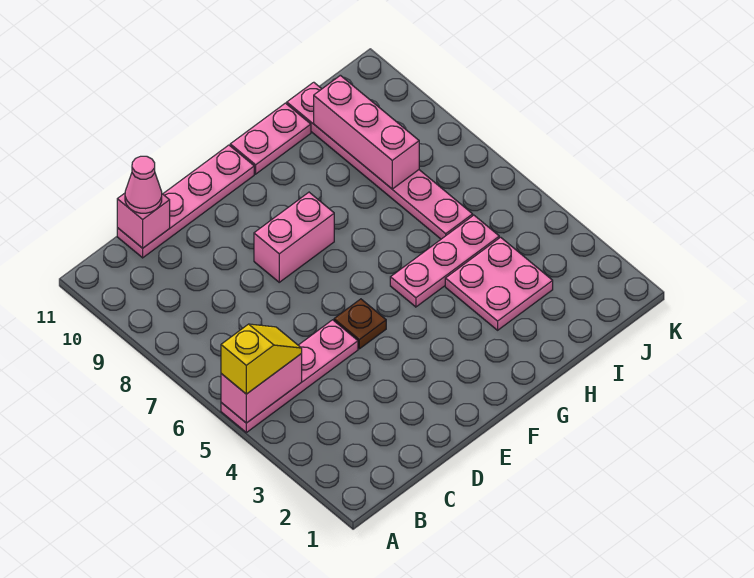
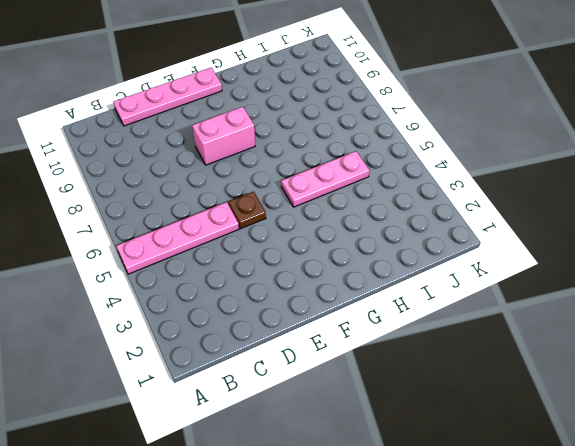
none -> pink plate G11:H11 level 1
none -> pink plate H3:I4 level 1
none -> pink plate I6:I11 level 1

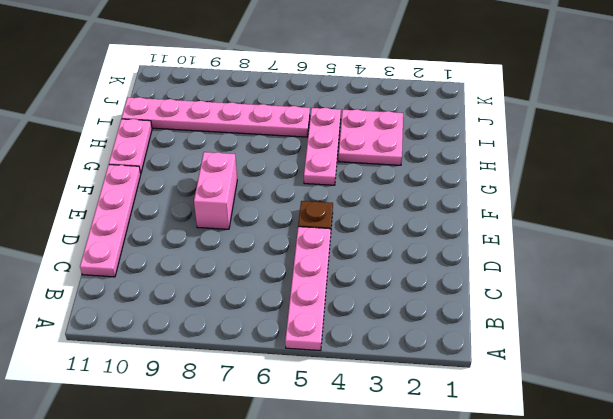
none -> pink brick A5:B5 level 2
none -> pink brick C11 level 2
none -> pink brick I8:I10 level 2

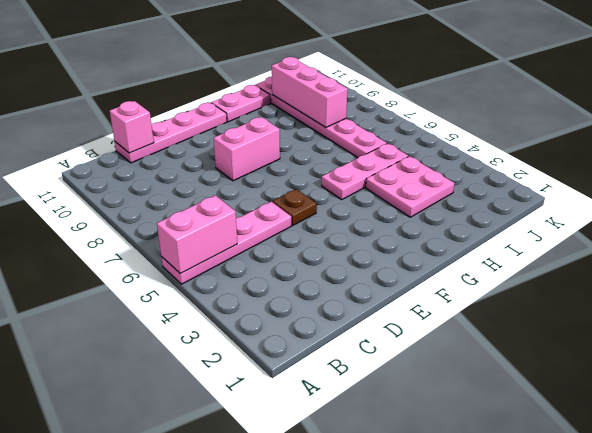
none -> yellow slope A5:B5 level 3 top A
none -> pink cone C11 level 3

